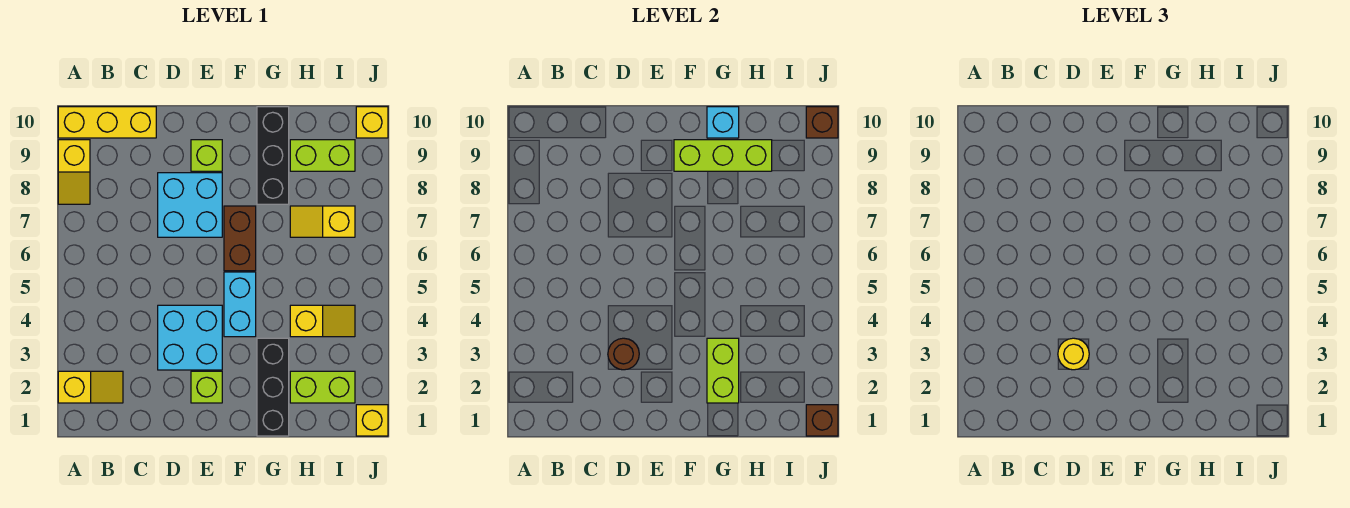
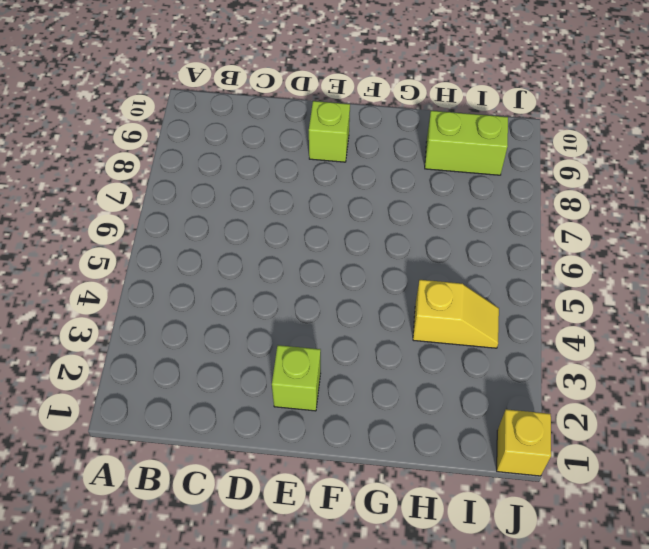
none -> yellow slope A2:B2 level 1 top A
none -> yellow slope A8:A9 level 1 top 9
none -> yellow brick A10:C10 level 1

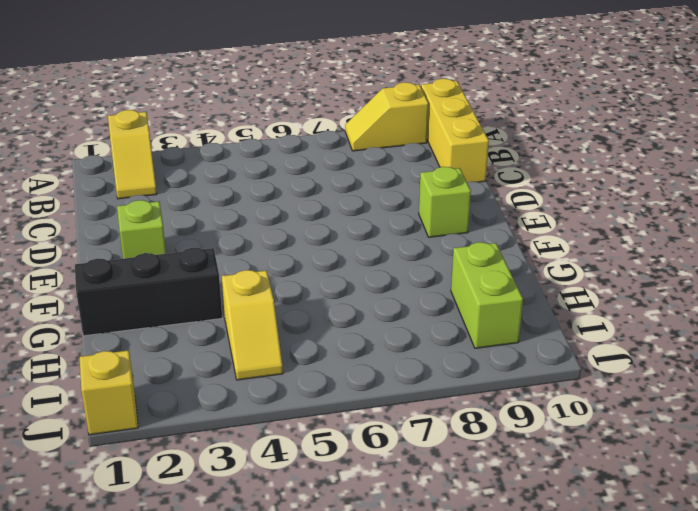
none -> cyan brick D3:E4 level 1
none -> cyan brick D7:E8 level 1
none -> cyan brick F4:F5 level 1

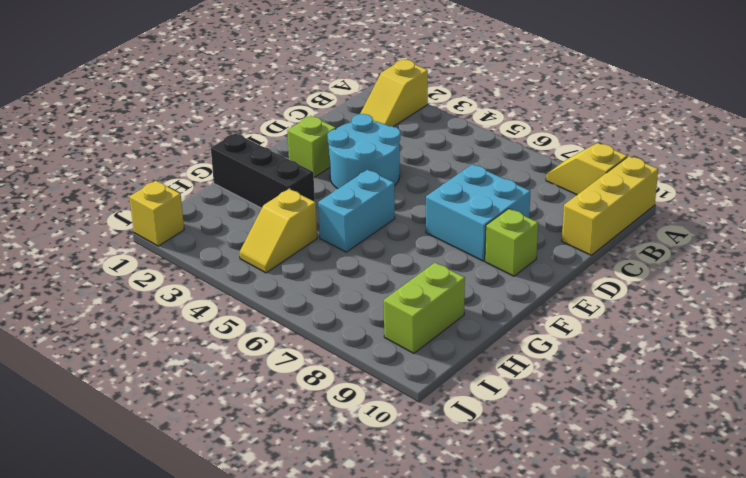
cyan round brick D3:E4 level 1 -> cyan brick D3:E4 level 1
cyan brick F5:G5 level 1 -> cyan brick F4:F5 level 1
none -> brown brick F6:F7 level 1
none -> black brick G8:G10 level 1
none -> lime brick H2:I2 level 1

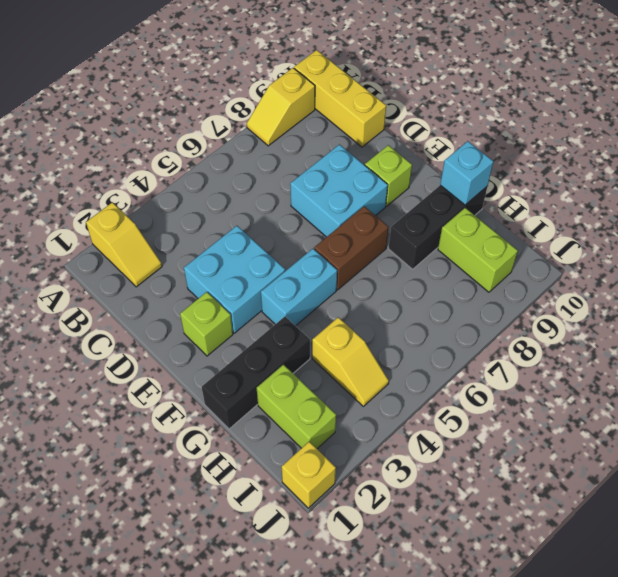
none -> yellow slope H7:I7 level 1 top I
none -> yellow brick J10 level 1
none -> brown round brick D3 level 2

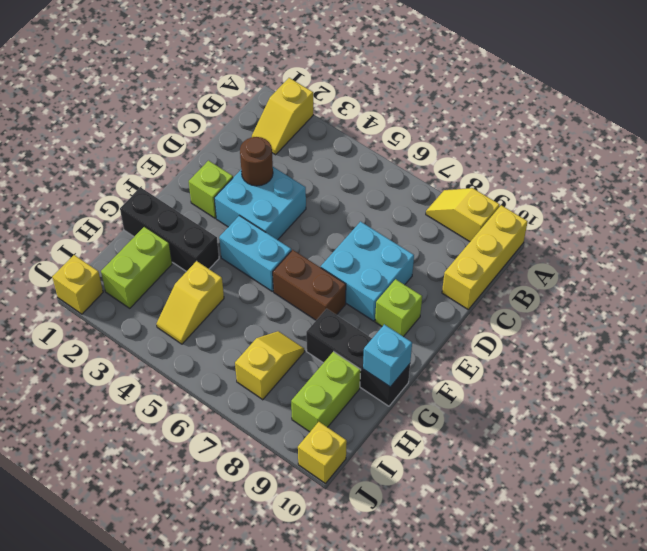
none -> lime brick F9:H9 level 2
none -> lime brick G2:G3 level 2
none -> brown brick J1 level 2

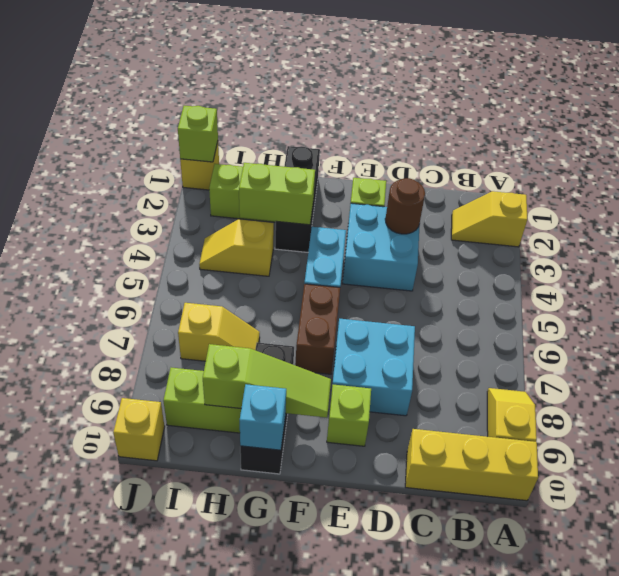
lime slope F9:H9 level 2 top H -> lime brick F9:H9 level 2
lime brick G3:H3 level 2 -> lime brick G2:G3 level 2
lime brick J1 level 2 -> brown brick J1 level 2
none -> brown brick J10 level 2
none -> yellow round brick D3 level 3

